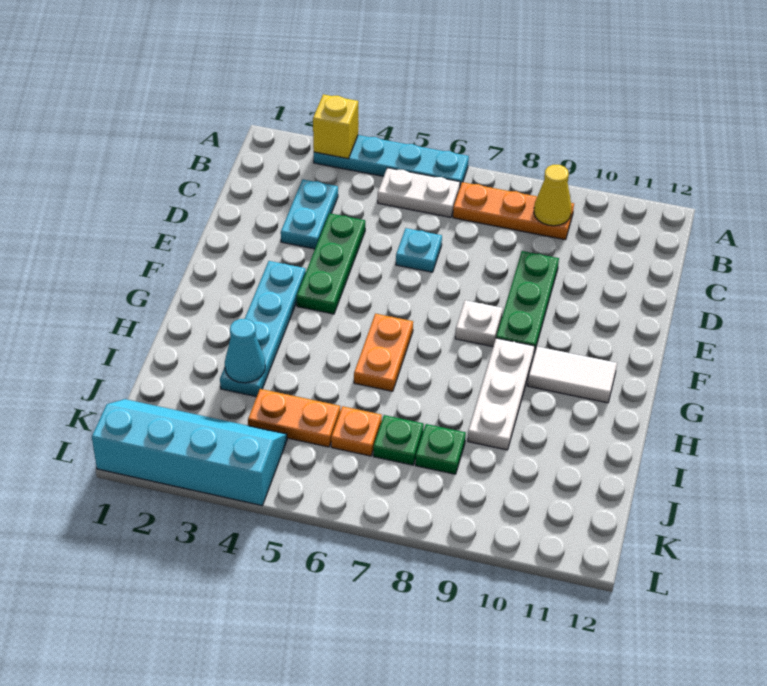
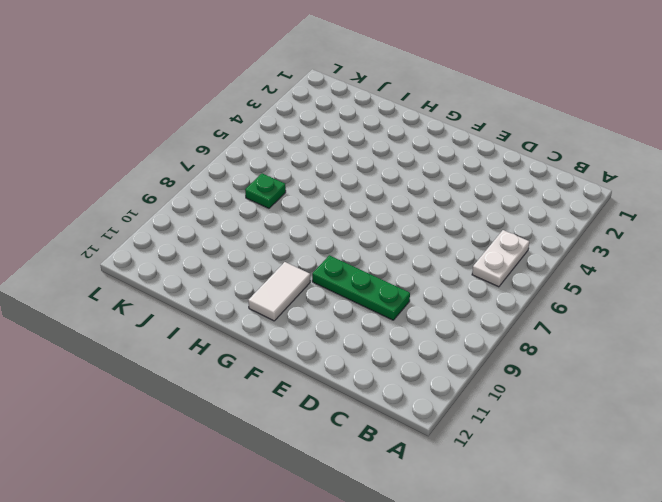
none -> cyan plate A3:A6 level 1
none -> orange plate B7:B9 level 1
none -> cyan plate C3:D3 level 1

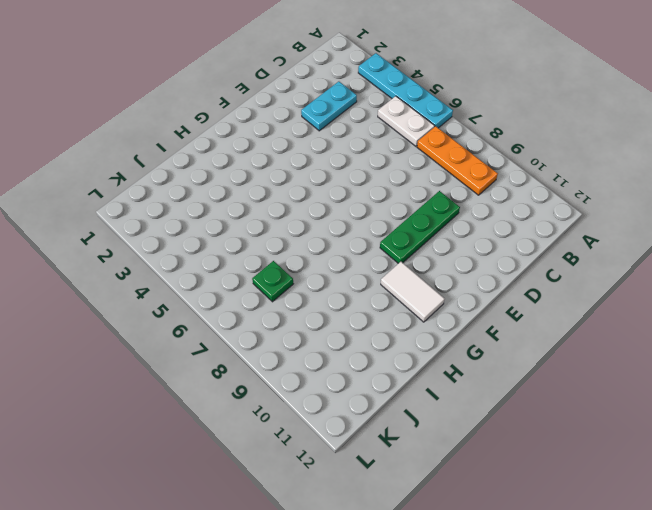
none -> green plate D4:F4 level 1
none -> cyan plate D6 level 1
none -> cyan plate F3:I3 level 1

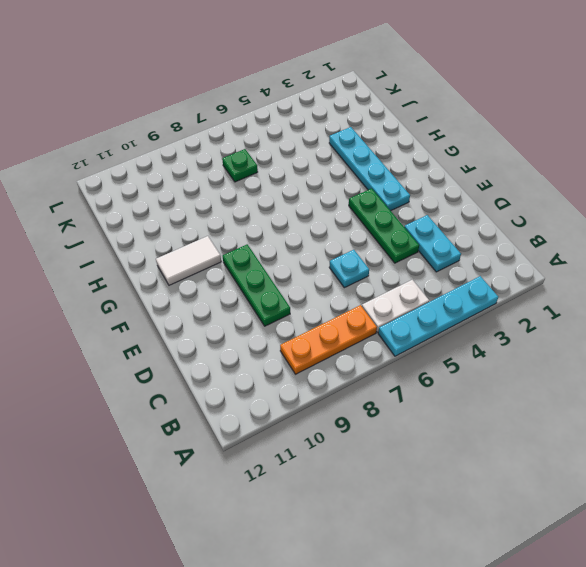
none -> white plate F8 level 1
none -> orange plate G6:H6 level 1
none -> white plate G9:I9 level 1

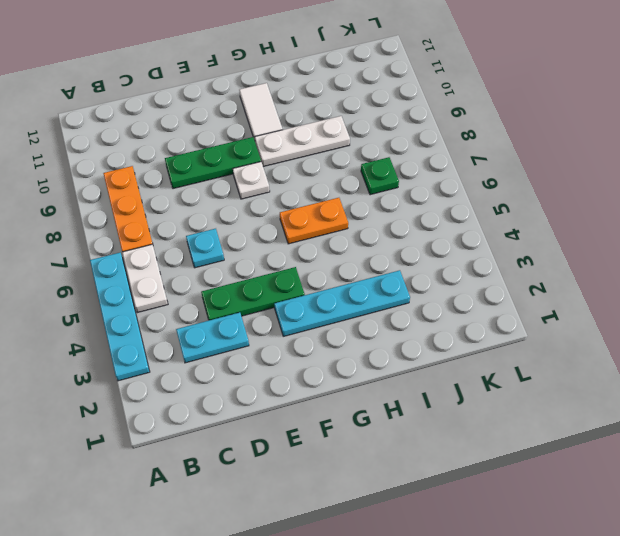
none -> orange plate J4:J5 level 1
none -> orange plate J6 level 1
none -> green plate J8 level 1

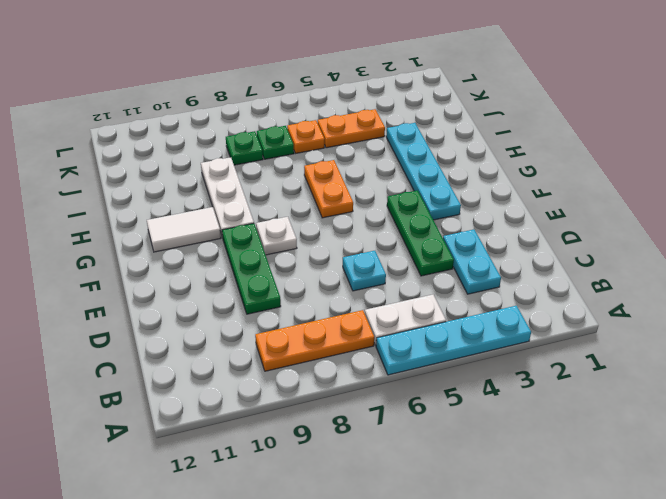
none -> cyan slope K1:L4 level 1 top L
none -> yellow brick A3 level 2
none -> yellow cone B9 level 2

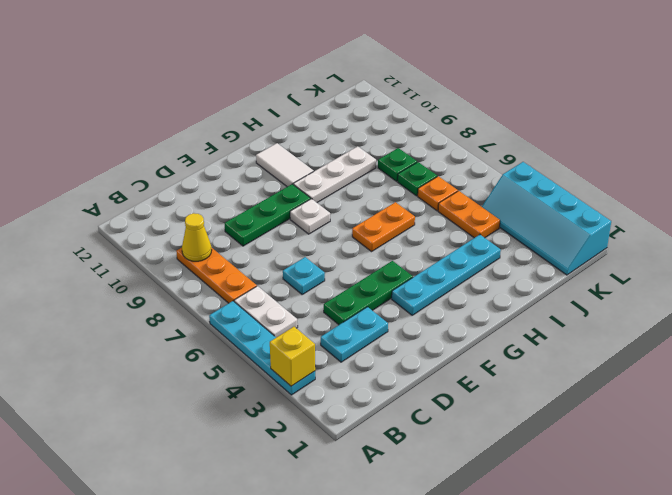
none -> cyan cone I3 level 2

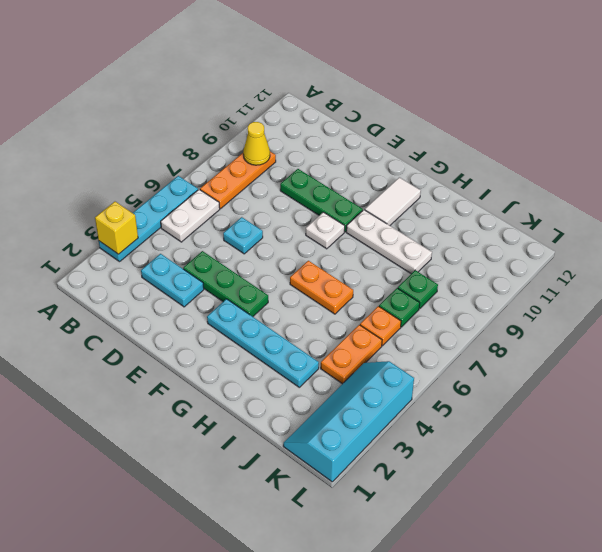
none -> cyan cone I3 level 2

